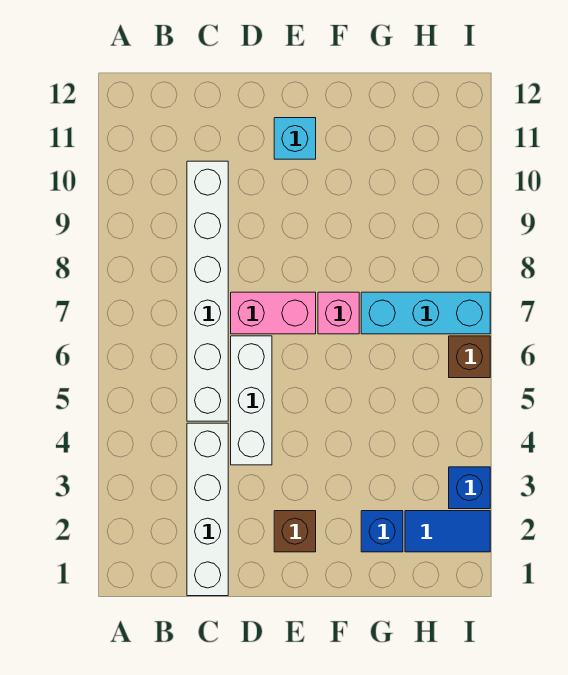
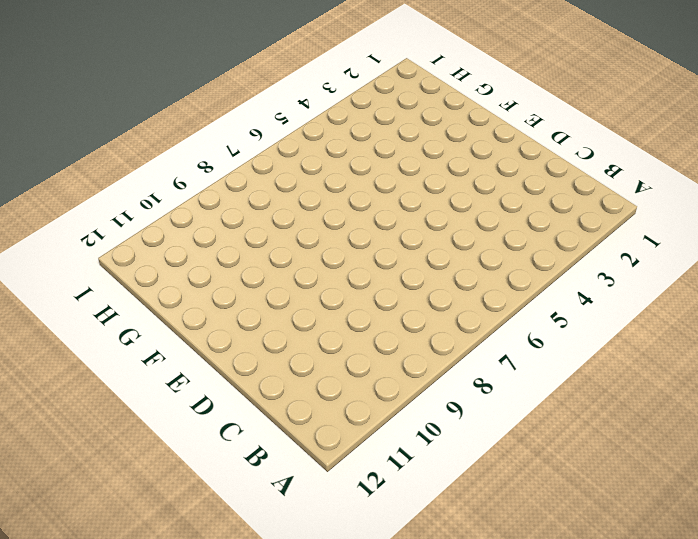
none -> white brick C1:C4 level 1
none -> white brick C5:C10 level 1
none -> white brick D4:D6 level 1

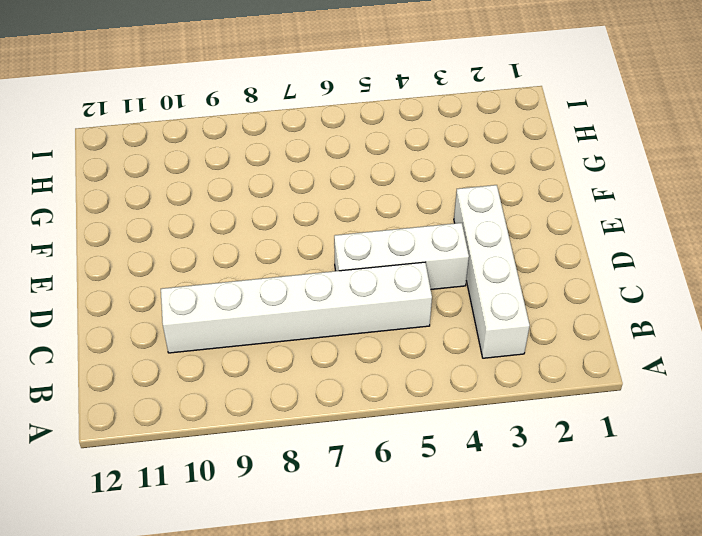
white brick B3:E3 level 1 -> white brick C1:C4 level 1
none -> pink brick D7:E7 level 1
none -> brown brick E2 level 1
none -> cyan brick E11 level 1

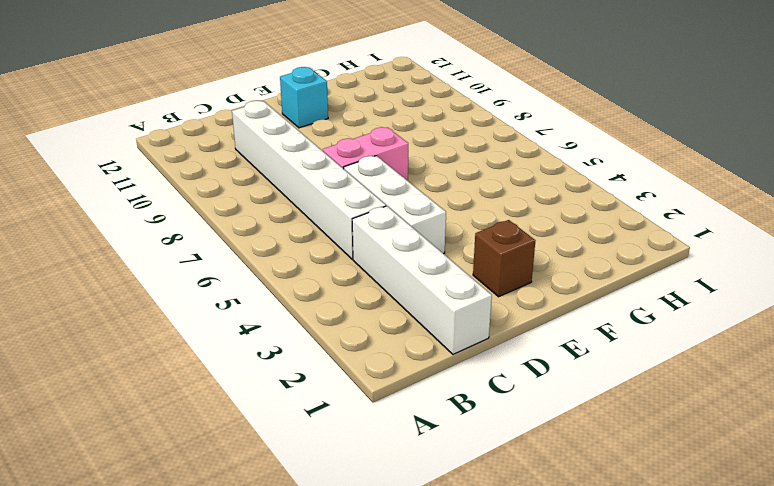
none -> pink brick F7 level 1
none -> blue brick G2 level 1
none -> cyan brick G7:I7 level 1

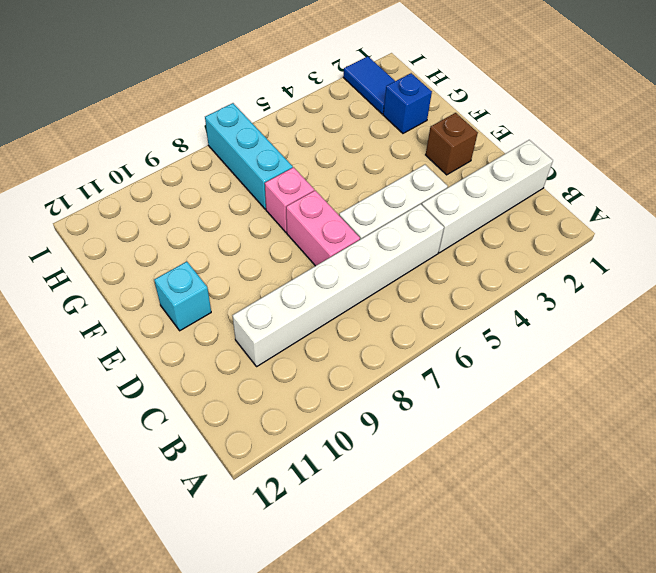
none -> blue brick I3 level 1
none -> brown brick I6 level 1

